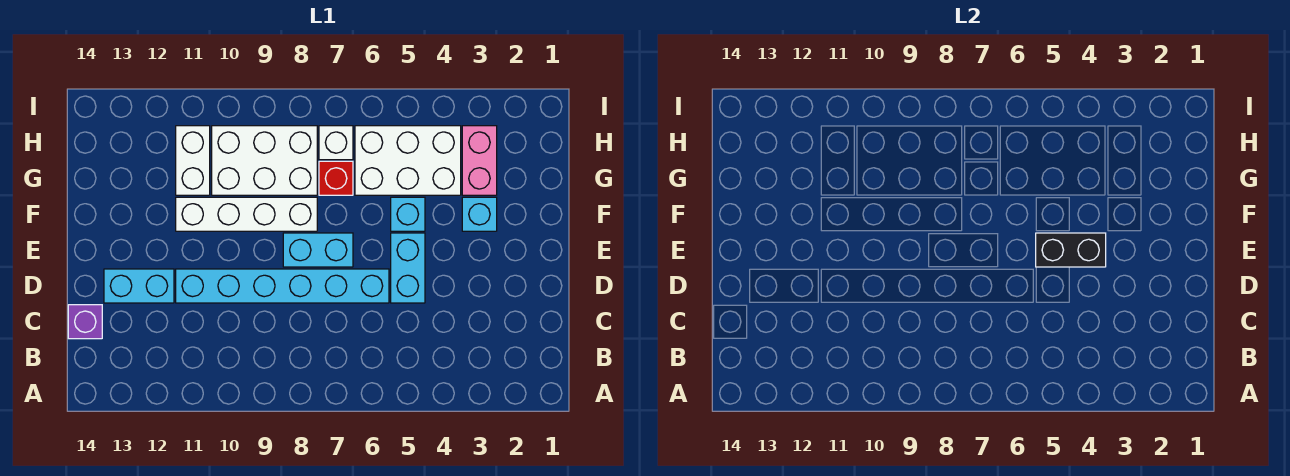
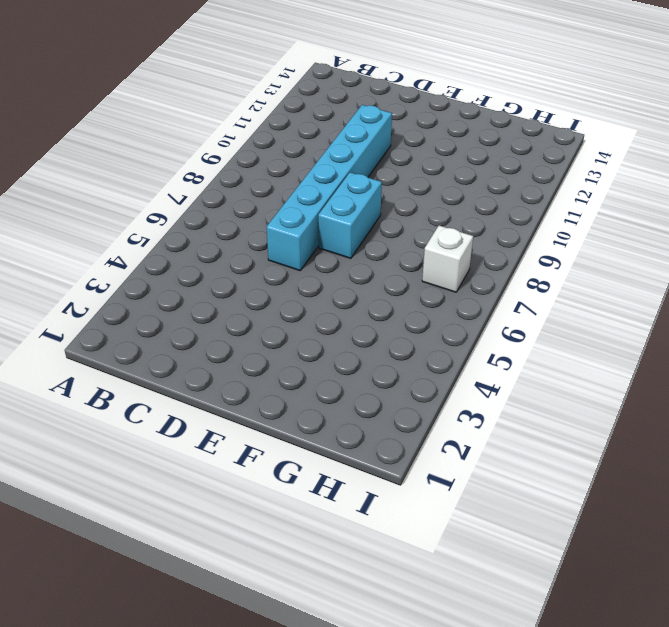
none -> purple brick C14 level 1
none -> cyan brick D5:E5 level 1
none -> cyan brick D12:D13 level 1

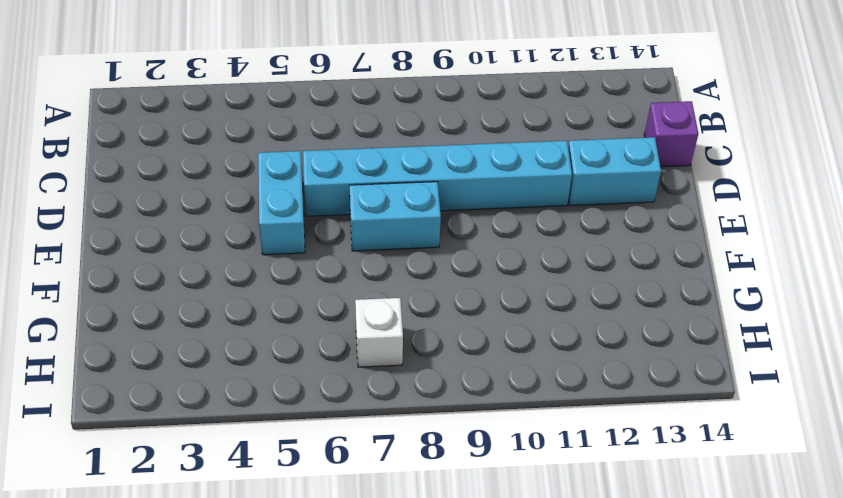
none -> cyan brick F3 level 1
none -> cyan brick F5 level 1
none -> white brick F8:F11 level 1

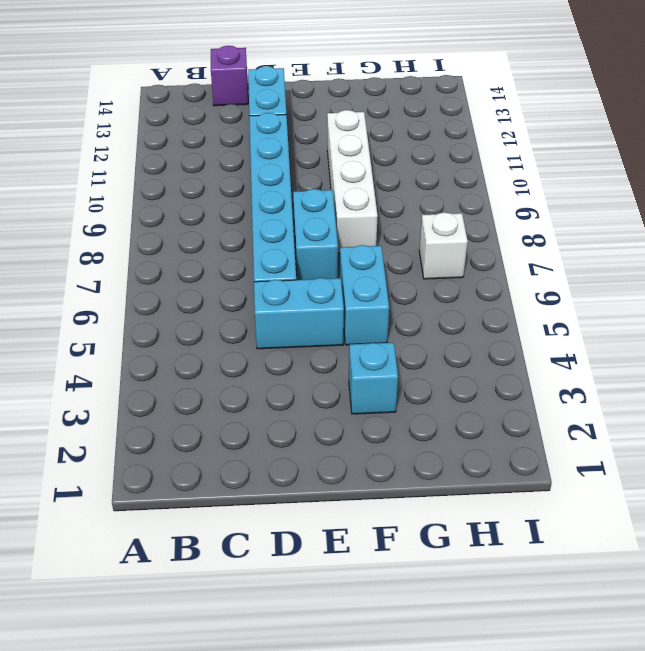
cyan brick F5:F6 level 1 -> cyan brick F5 level 1
none -> pink brick G3:H3 level 1
none -> white brick G4:H6 level 1
none -> red brick G7 level 1

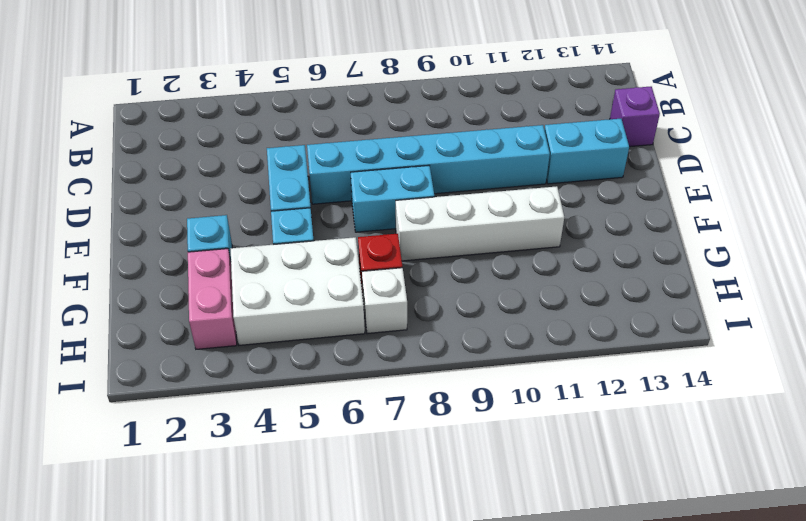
none -> white brick G8:H10 level 1
none -> white brick G11:H11 level 1
none -> black brick E4:E5 level 2

